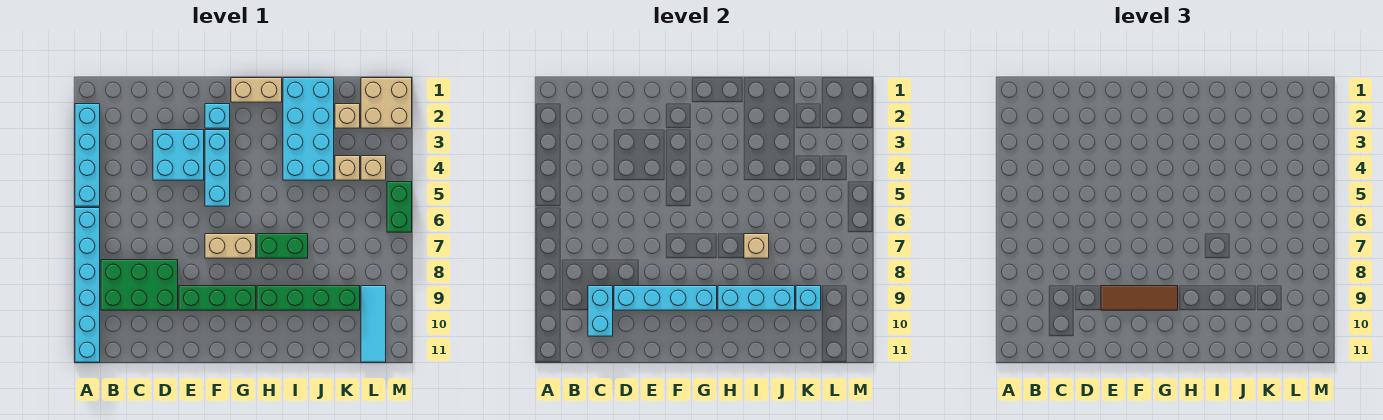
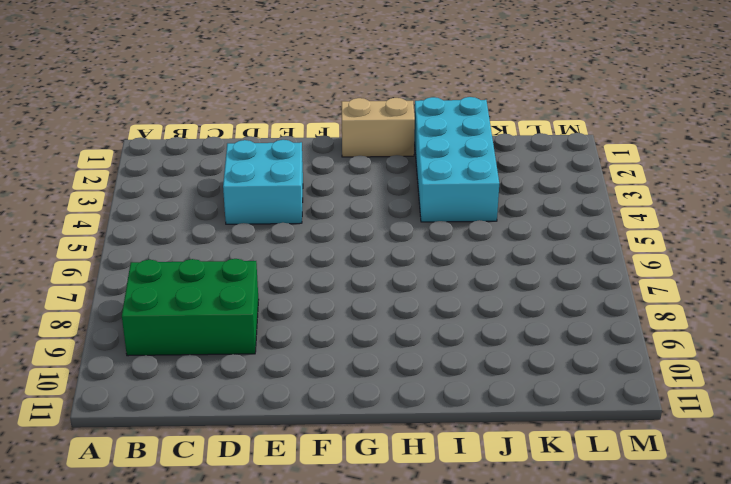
none -> cyan brick A2:A5 level 1
none -> cyan brick A6:A11 level 1
none -> green brick E9:G9 level 1

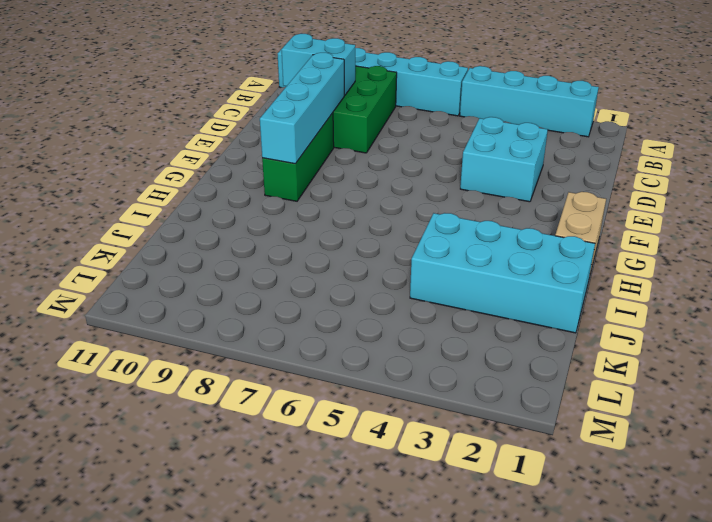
none -> cyan brick F2 level 1
none -> cyan brick F3:F5 level 1
none -> tan brick F7:G7 level 1

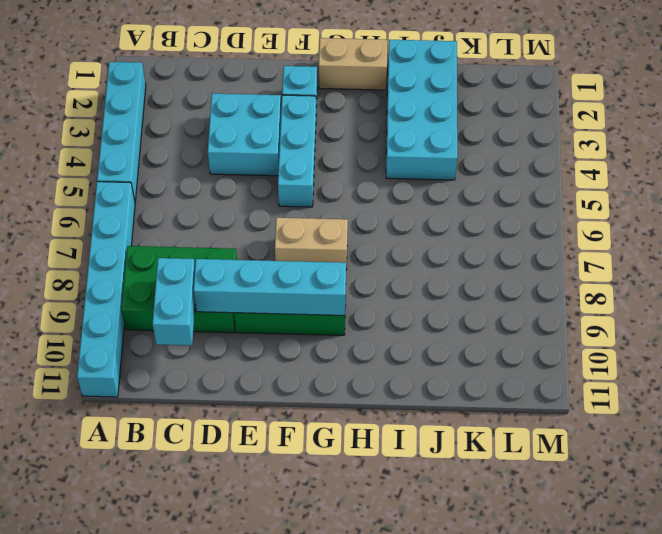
none -> green brick H7:I7 level 1
none -> green brick H9:K9 level 1
none -> tan brick K2 level 1

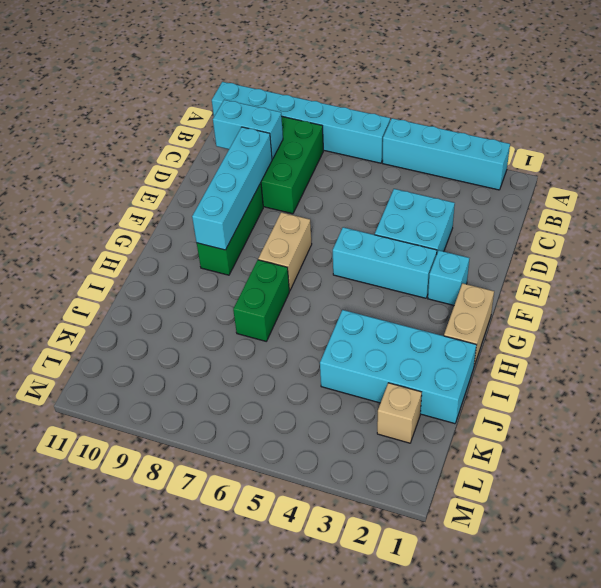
none -> green brick H9:K9 level 1
none -> tan brick K4 level 1
none -> tan brick L1:M2 level 1

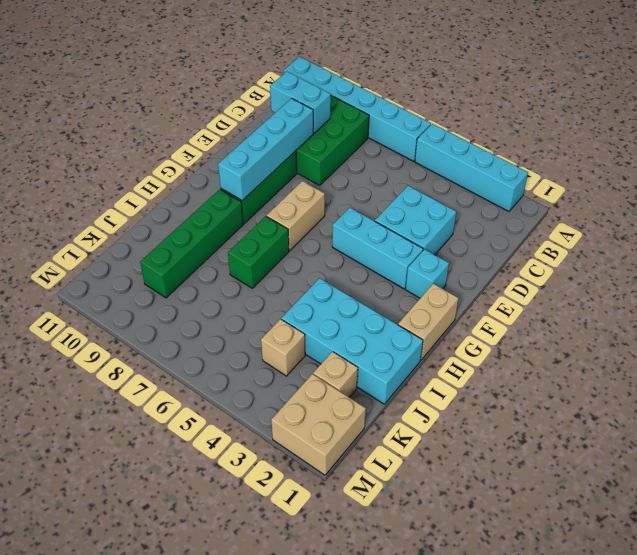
none -> tan brick L4 level 1
none -> cyan tile L9:L11 level 1
none -> green brick M5:M6 level 1

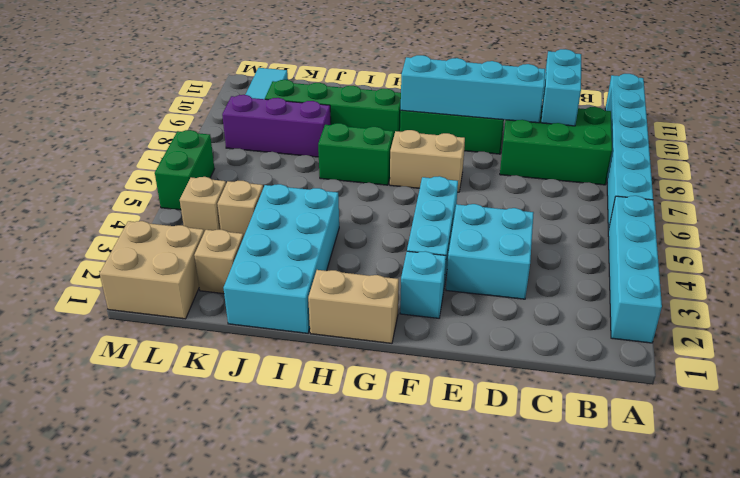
purple brick J8:L8 level 1 -> none
none -> cyan brick H9:J9 level 2
none -> tan brick I7 level 2
none -> cyan brick K9 level 2

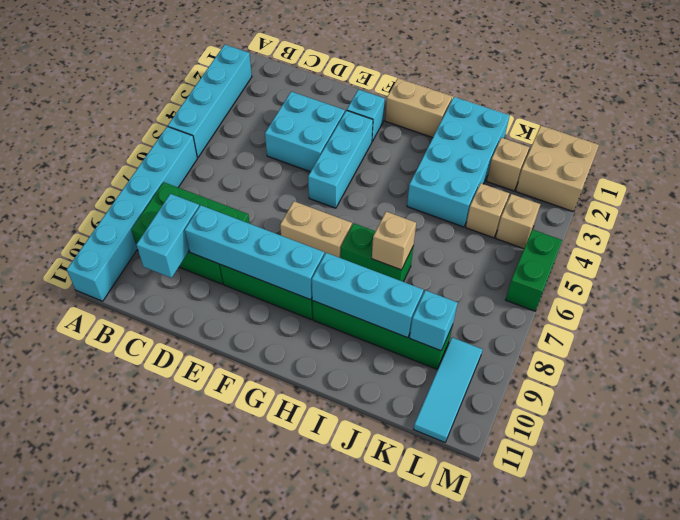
none -> brown tile E9:G9 level 3

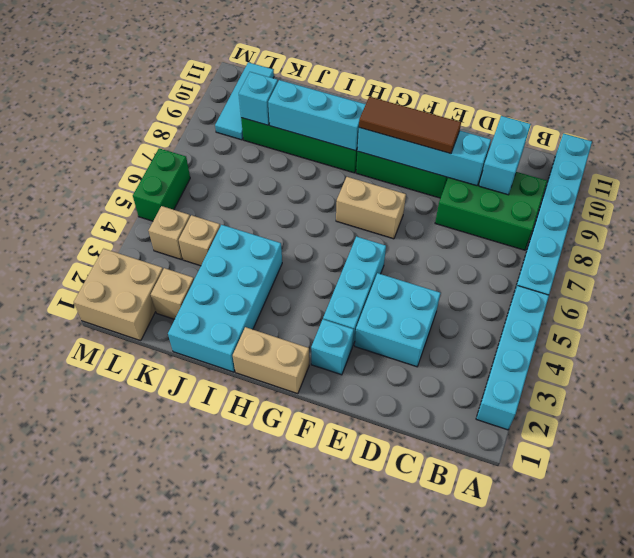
none -> green brick H7:I7 level 1
none -> tan brick I7 level 2

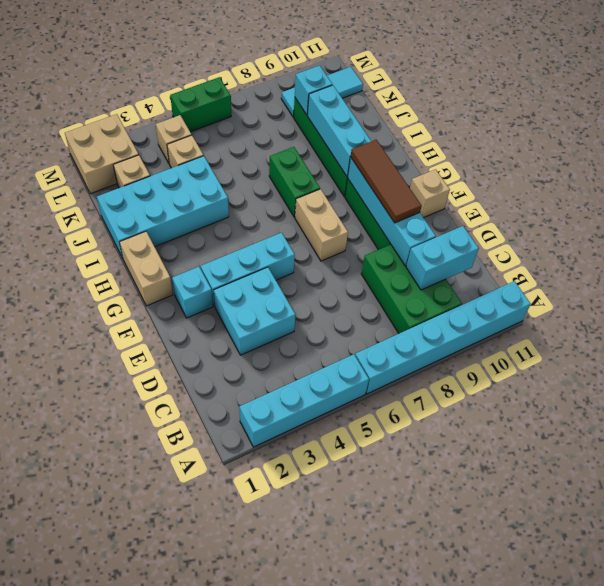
tan brick F11 level 1 -> tan brick I7 level 2

